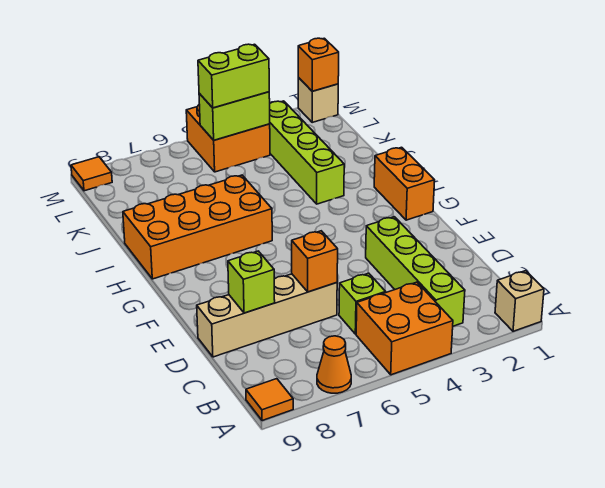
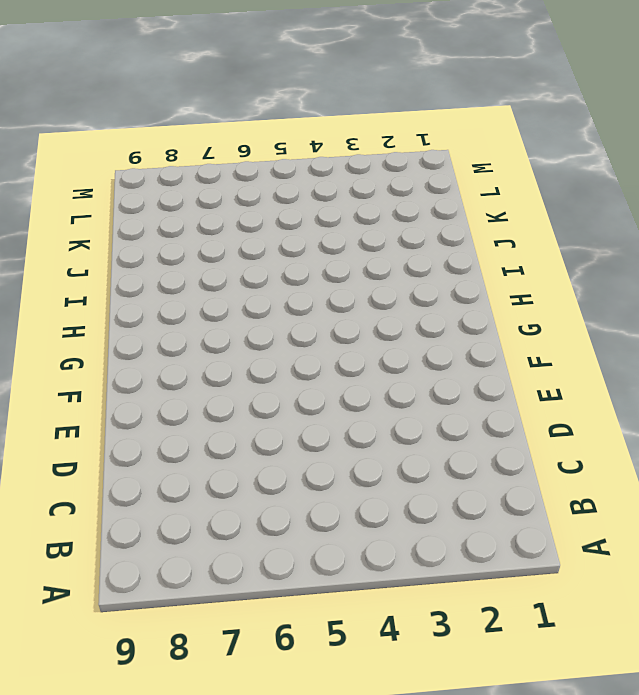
none -> tan brick A1 level 1
none -> orange brick A4:B5 level 1
none -> orange cone A7 level 1

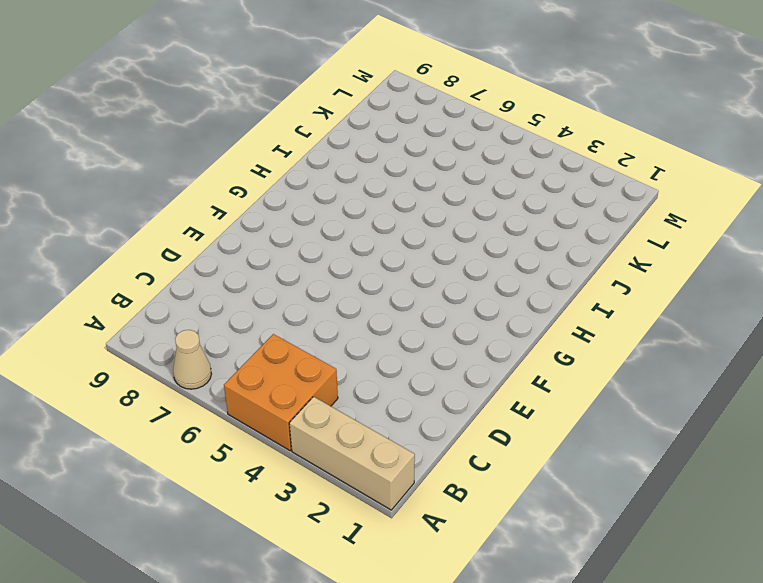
tan brick A1:A3 level 1 -> tan brick A1 level 1
tan cone A7 level 1 -> orange cone A7 level 1
none -> orange tile A9 level 1
none -> lime brick B3:E3 level 1
none -> lime brick C5 level 1

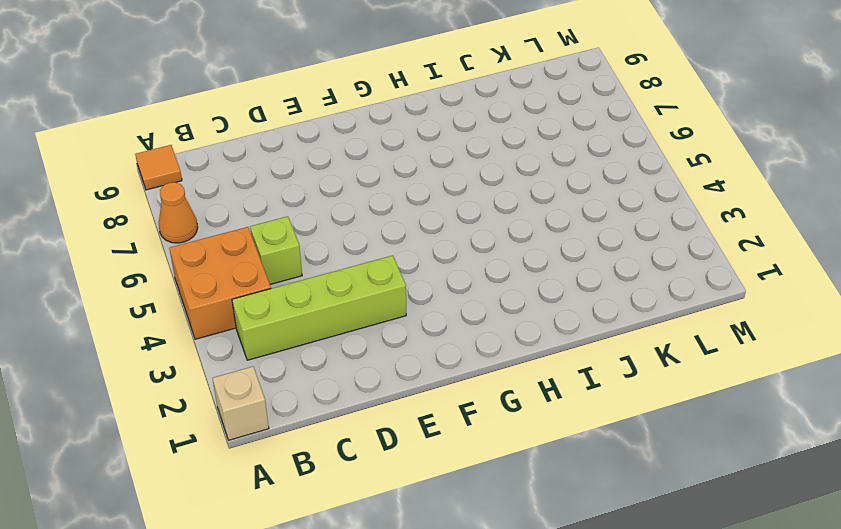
none -> tan brick D6:D9 level 1
none -> orange brick G1:H1 level 1
none -> orange brick H6:I9 level 1

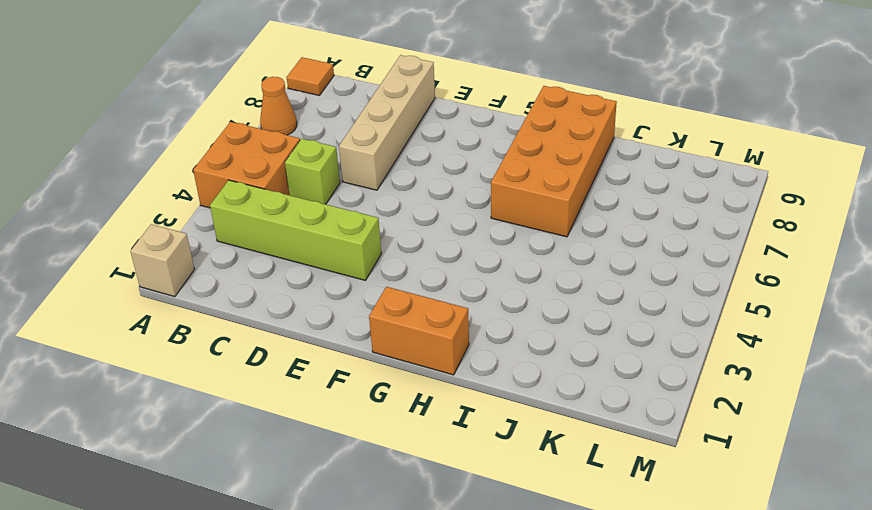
none -> lime brick I3:L3 level 1
none -> orange brick L4:M5 level 1
none -> tan brick M1 level 1

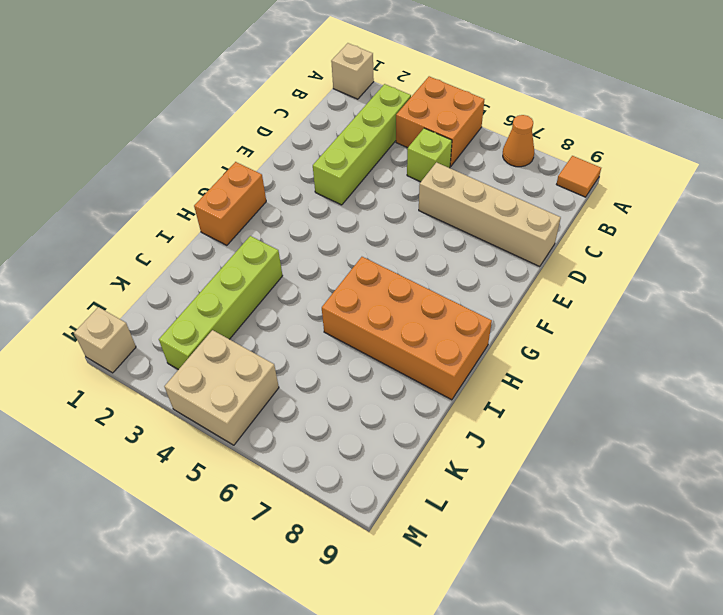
tan brick L4:M5 level 1 -> orange brick L4:M5 level 1
none -> orange tile M9 level 1
none -> orange brick D6 level 2
none -> lime brick D8 level 2

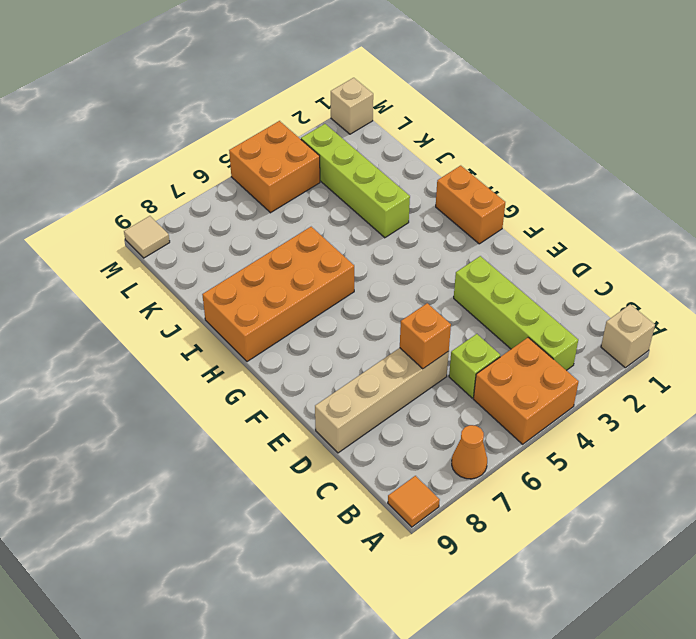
tan tile M9 level 1 -> orange tile M9 level 1
none -> lime brick D8 level 2
none -> lime brick L4:L5 level 2
none -> orange brick M1 level 2

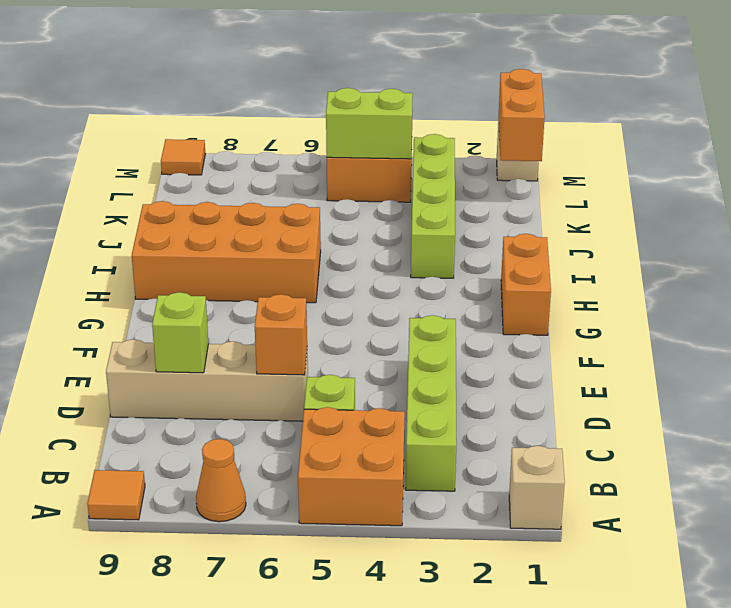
orange brick L1:M1 level 2 -> orange brick M1 level 2
none -> lime brick L4:L5 level 3

